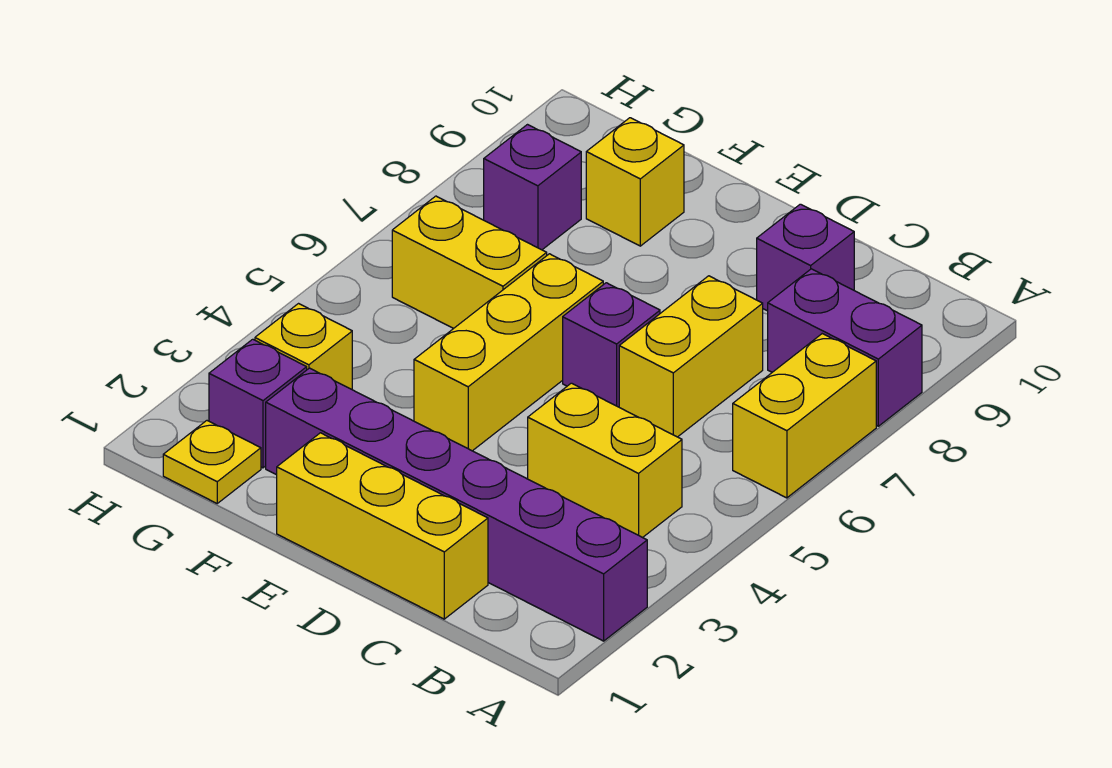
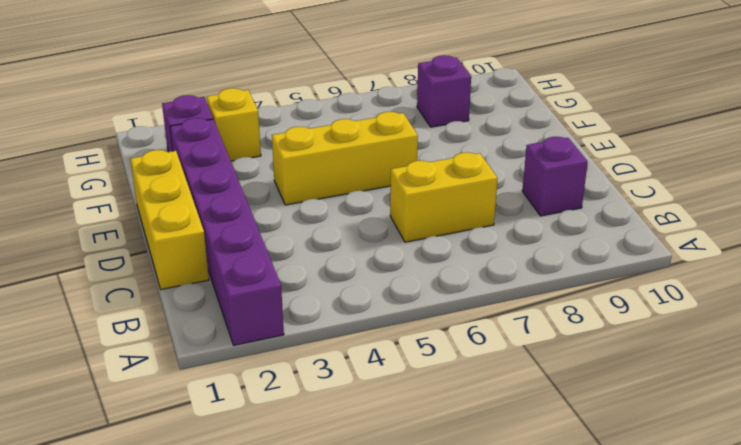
none -> yellow brick A6:A7 level 1
none -> purple brick A8:B8 level 1
none -> yellow brick B4:C4 level 1

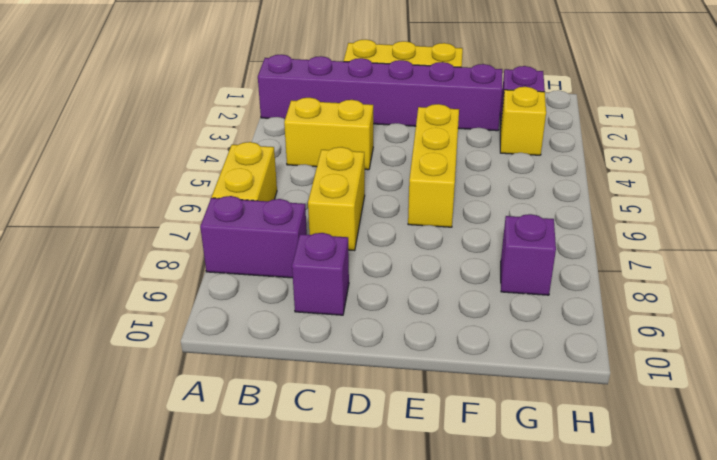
none -> purple brick D6 level 1
none -> yellow brick F6:G6 level 1
none -> yellow brick F9 level 1

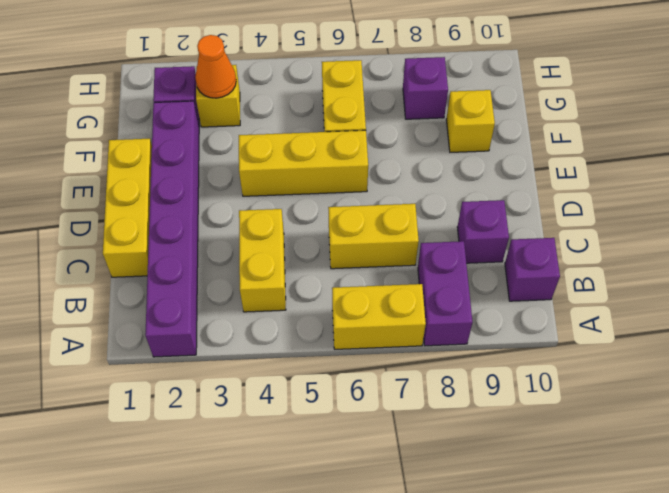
purple brick B10 level 1 -> purple brick D6 level 1
orange cone G3 level 2 -> none
none -> yellow plate G1 level 1

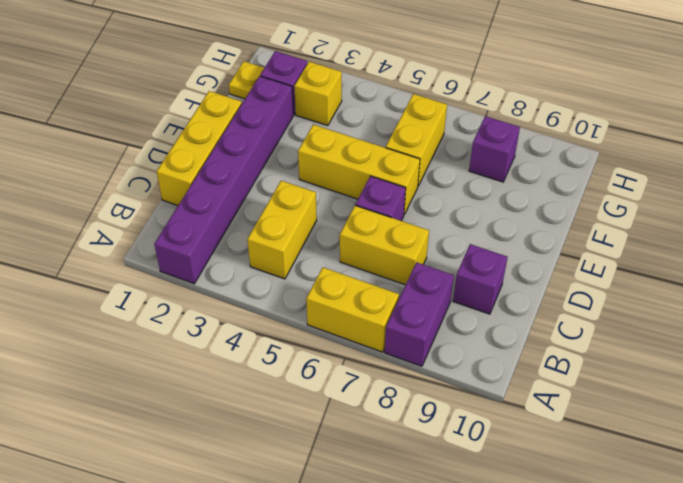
none -> yellow brick F9 level 1

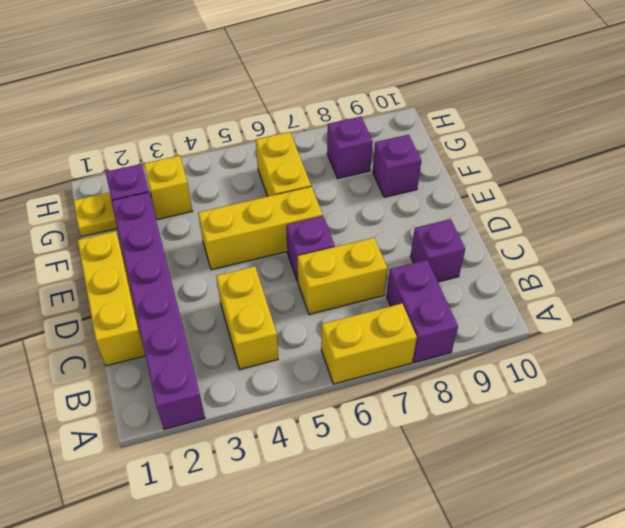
purple brick F9 level 1 -> yellow brick F9 level 1

